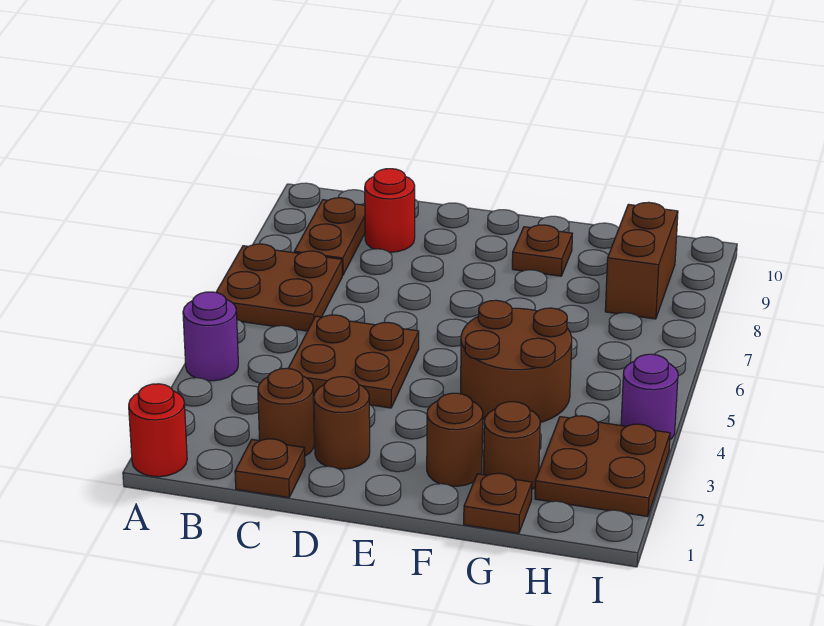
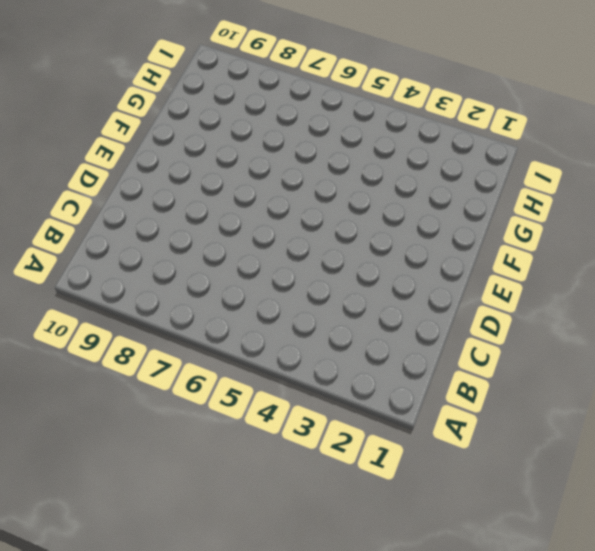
none -> red round brick A1 level 1
none -> purple round brick A4 level 1
none -> brown plate A6:B7 level 1

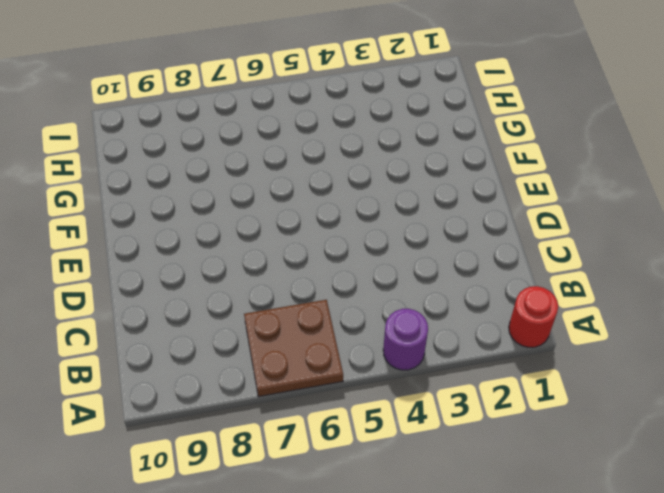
none -> brown plate B8:B9 level 1
none -> brown plate C1 level 1
none -> brown round brick C2 level 1

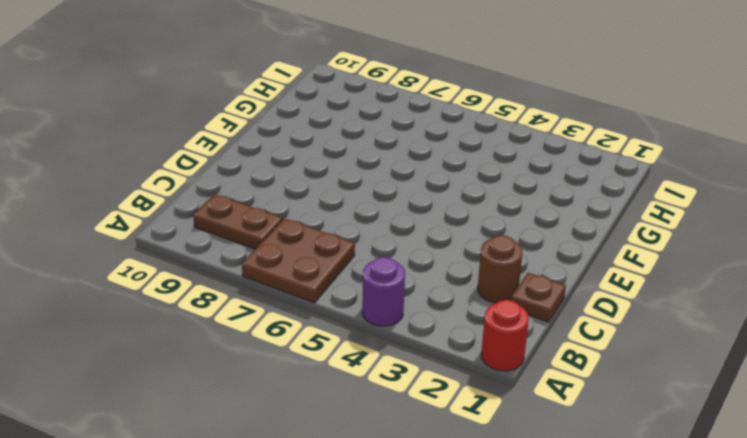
none -> brown plate C4:D5 level 1
none -> red round brick C9 level 1
none -> brown round brick D2 level 1

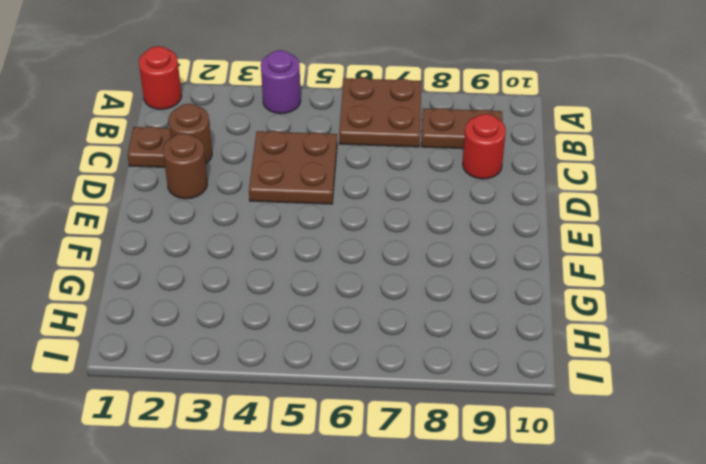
none -> brown round brick F2 level 1
none -> brown round brick F4:G5 level 1
none -> brown plate F9 level 1

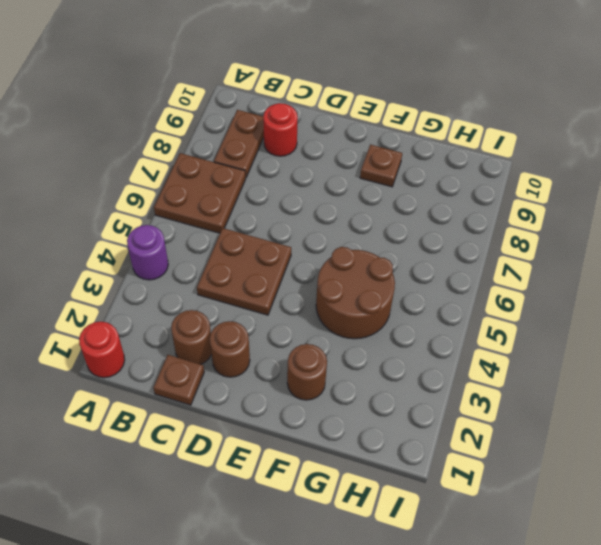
none -> brown plate G1 level 1
none -> brown round brick G2 level 1
none -> brown plate H2:I3 level 1

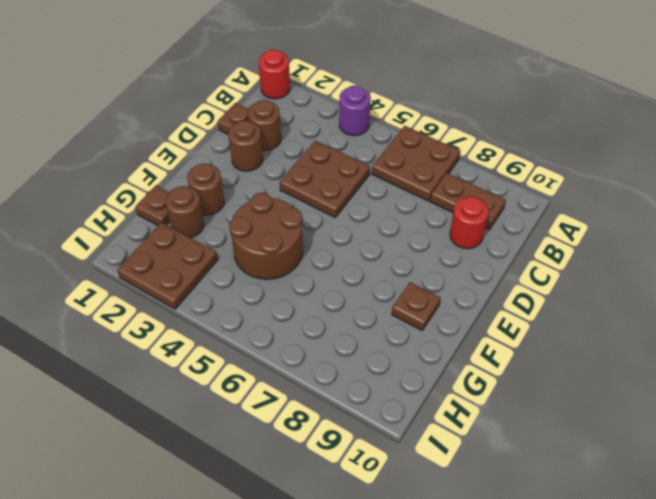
none -> brown brick H8:H9 level 1
none -> purple round brick I4 level 1

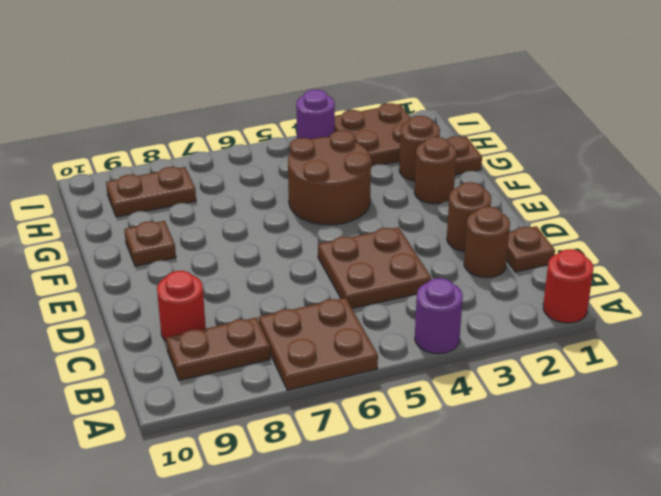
brown plate H8:H9 level 1 -> brown brick H8:H9 level 1

